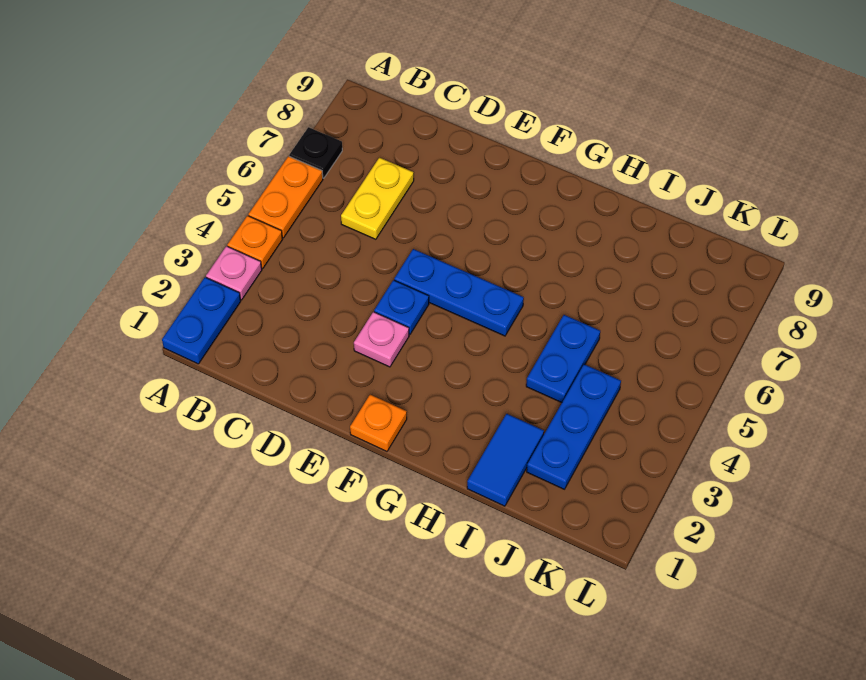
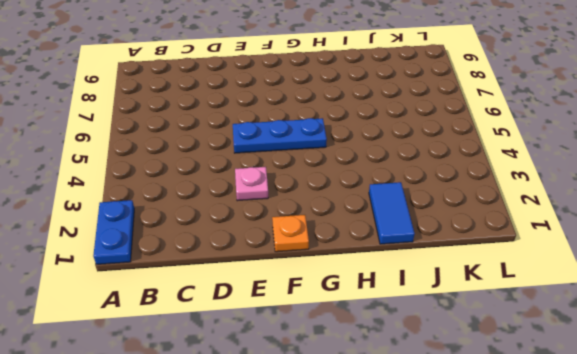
none -> pink plate A3 level 1
none -> orange plate A4 level 1
none -> orange plate A5:A6 level 1

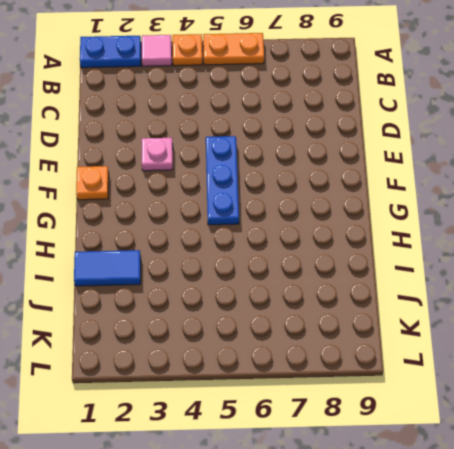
pink tile A3 level 1 -> pink plate A3 level 1
none -> black plate A7 level 1
none -> yellow plate C6:C7 level 1
none -> blue plate E4 level 1

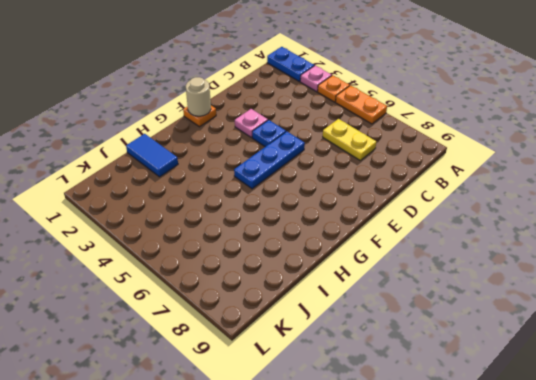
tan round brick F1 level 2 -> none
none -> black plate A7 level 1
none -> blue plate I4:I5 level 1
none -> blue plate J2:J4 level 1

